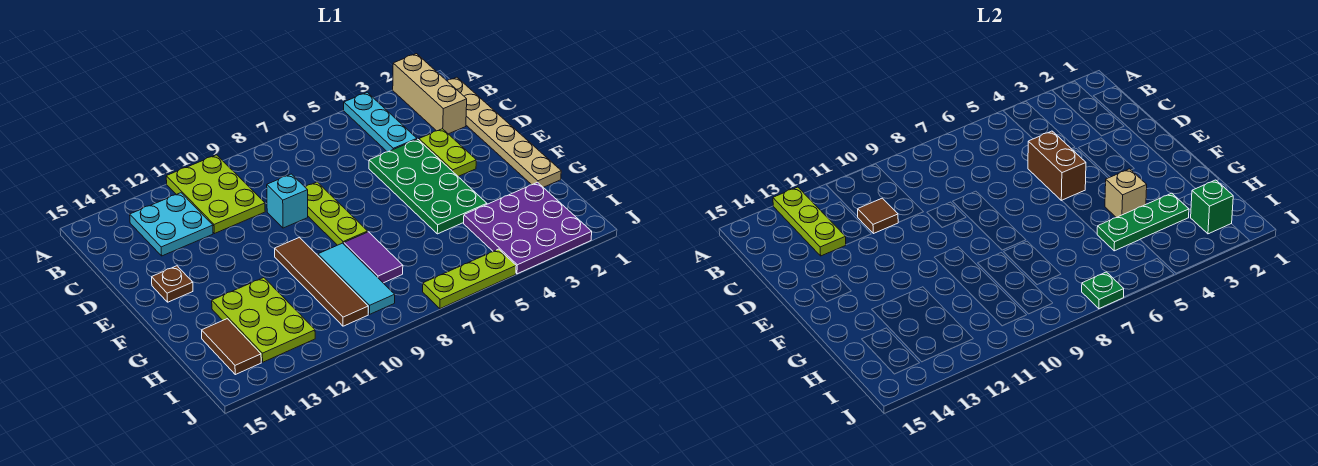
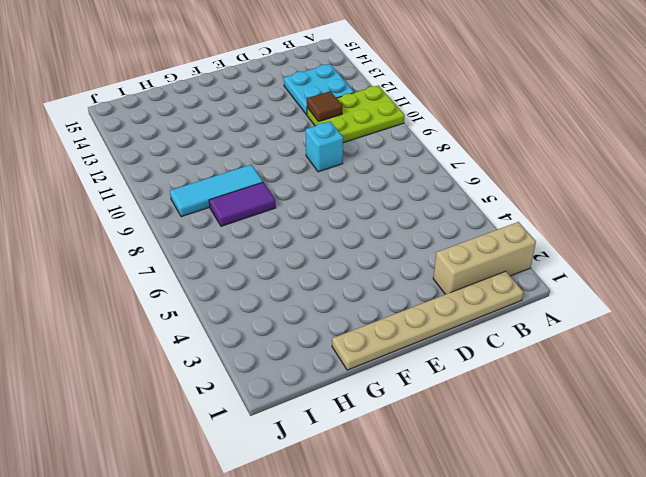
none -> cyan plate A4:C4 level 1
none -> lime plate D3:E3 level 1
none -> green plate D4:G5 level 1

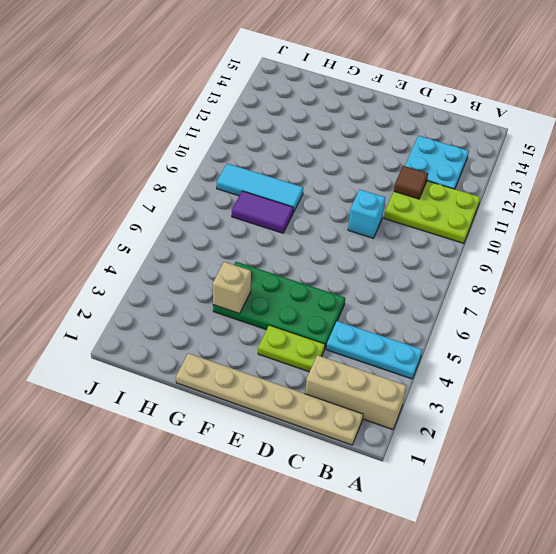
none -> lime plate D8:F8 level 1
none -> brown plate E14 level 1
none -> brown tile F10:I10 level 1

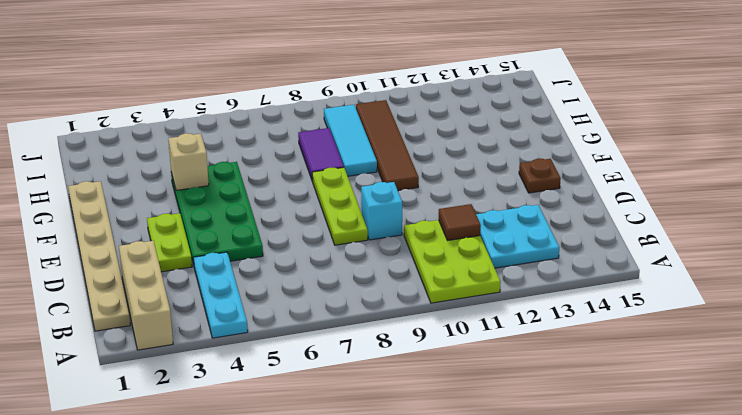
none -> lime plate G12:I13 level 1
none -> purple plate H2:J4 level 1
none -> brown tile H14:I14 level 1

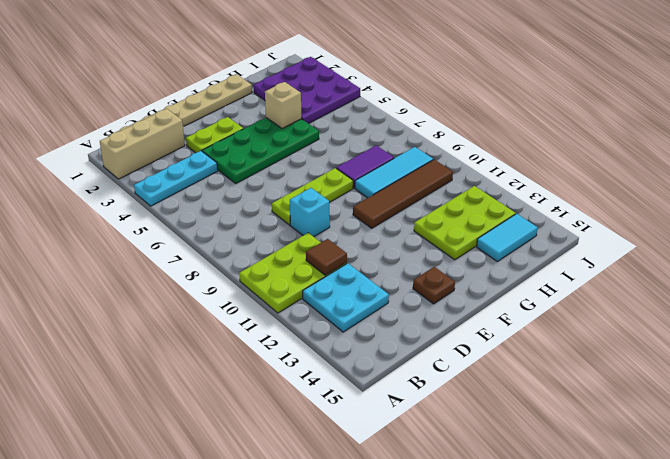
cyan tile H14:I14 level 1 -> brown tile H14:I14 level 1
none -> lime plate J5:J7 level 1
none -> lime plate A13:C13 level 2
none -> brown brick D5:E5 level 2

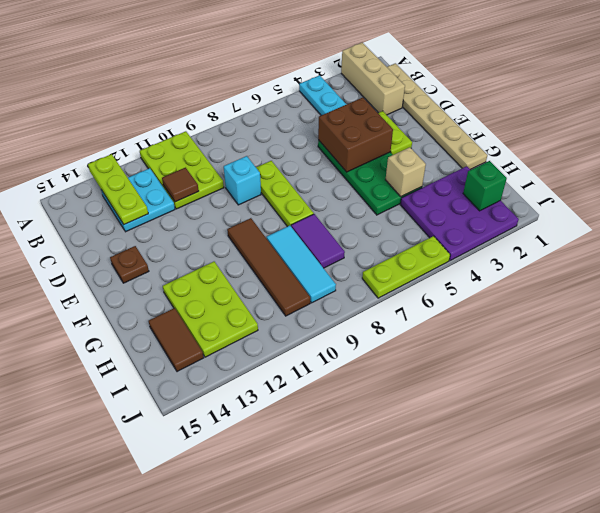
brown brick D4:E5 level 2 -> brown brick D5:E5 level 2
none -> green plate H3:H5 level 2
none -> green plate J7 level 2

